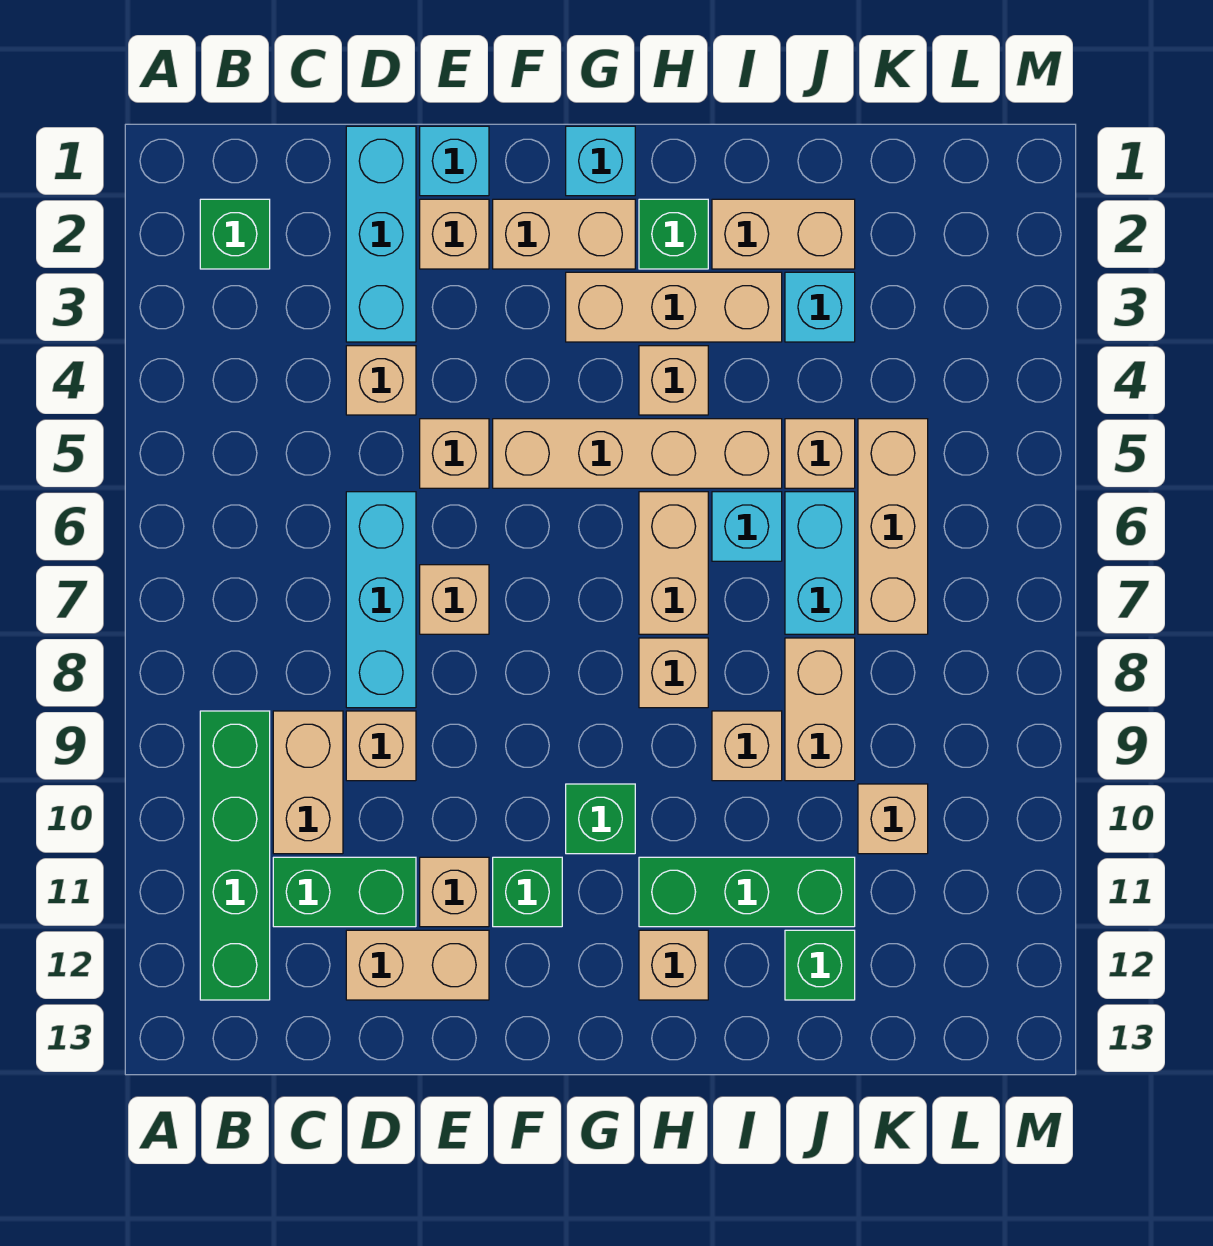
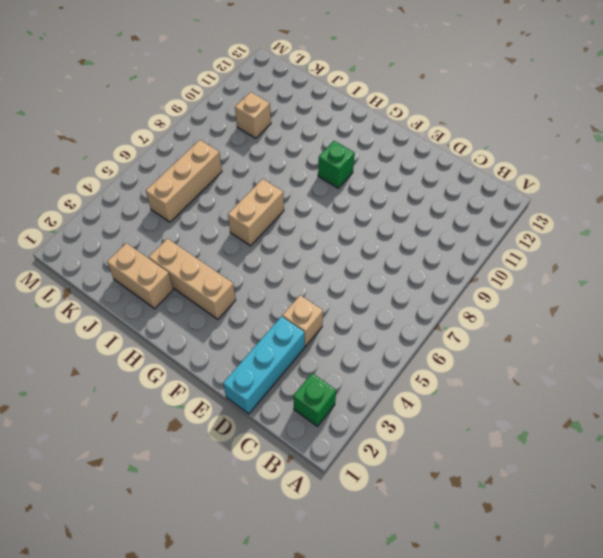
none -> green brick B9:B12 level 1
none -> tan brick C9:C10 level 1
none -> green brick C11:D11 level 1
none -> cyan brick D6:D8 level 1

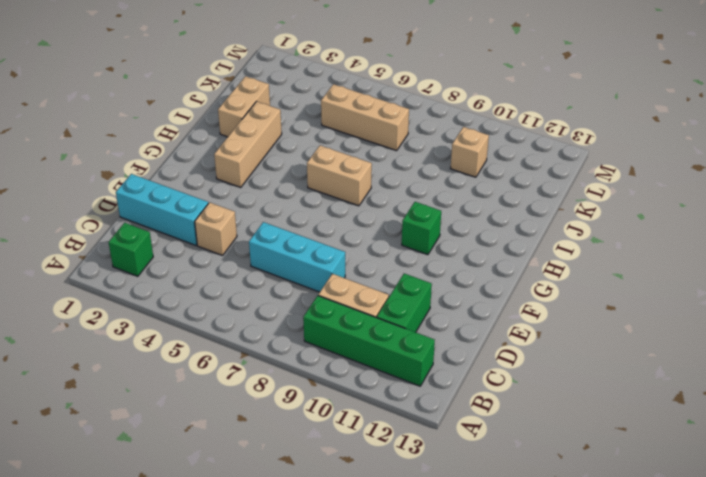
none -> tan brick D9 level 1
none -> tan brick D12:E12 level 1
none -> cyan brick E1 level 1
none -> tan brick E2 level 1

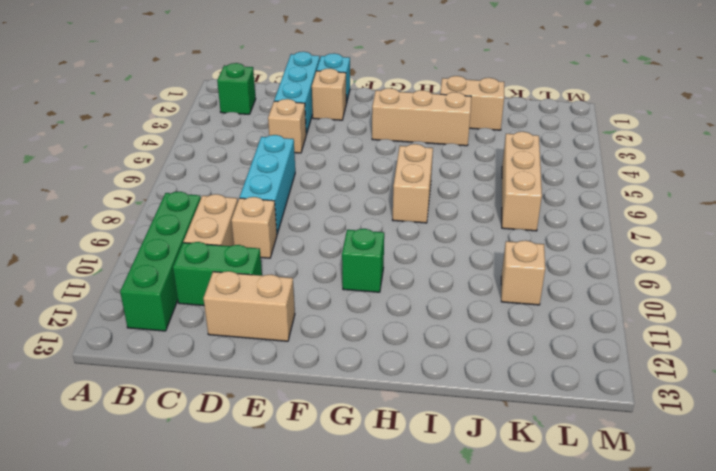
none -> tan brick E5 level 1
none -> tan brick E7 level 1
none -> tan brick E11 level 1
none -> tan brick F2:G2 level 1

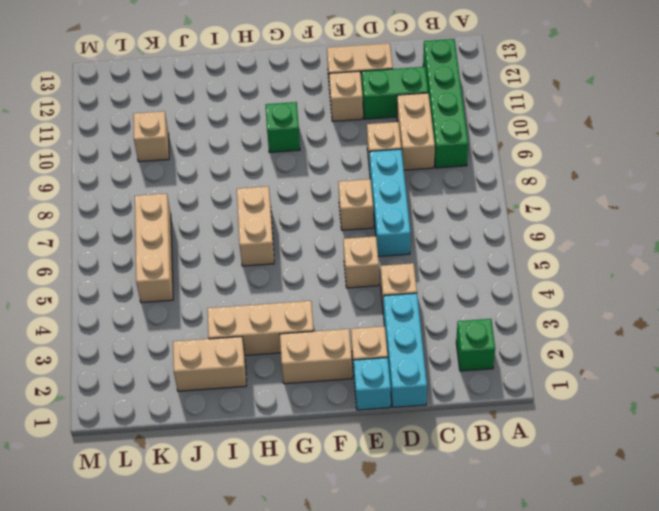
none -> tan brick F5:I5 level 1
none -> green brick F11 level 1
none -> cyan brick G1 level 1
none -> green brick H2 level 1

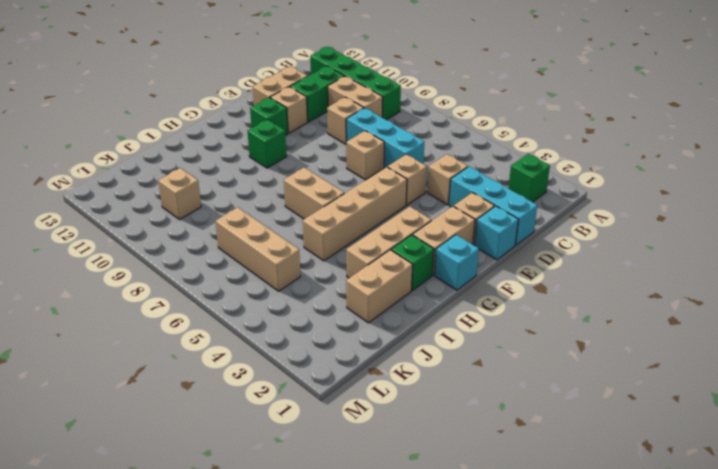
none -> tan brick H4 level 1
none -> tan brick H8 level 1
none -> green brick H11:J11 level 1
none -> tan brick H12 level 1

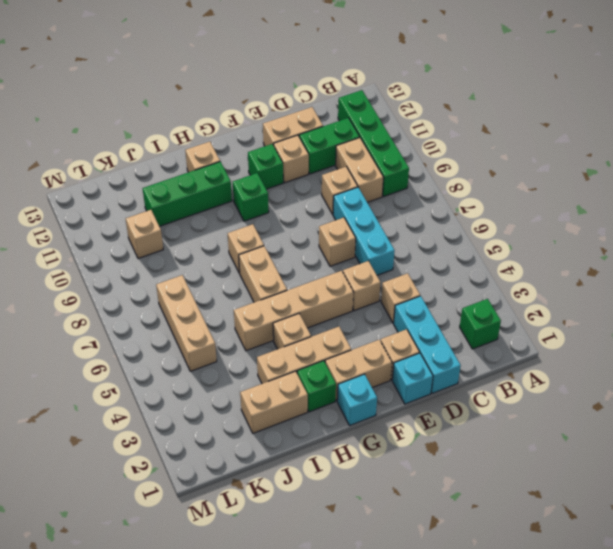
none -> cyan brick I6 level 1
none -> tan brick I9 level 1
none -> cyan brick J3 level 1
none -> tan brick J5 level 1

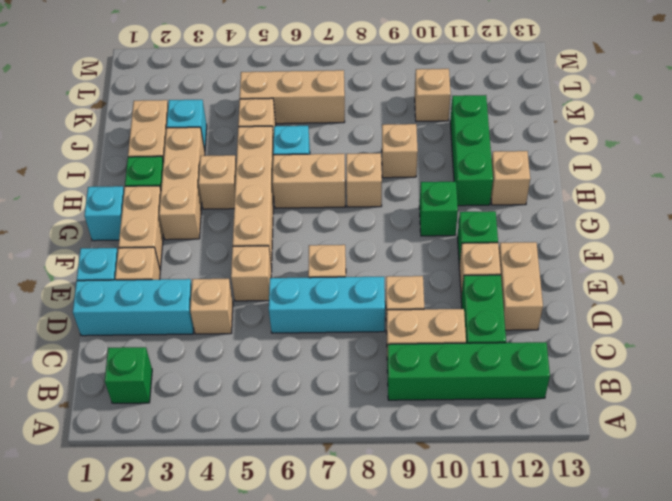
none -> cyan brick J6:J7 level 1
none -> tan brick J8:J9 level 1
none -> green brick J12 level 1

